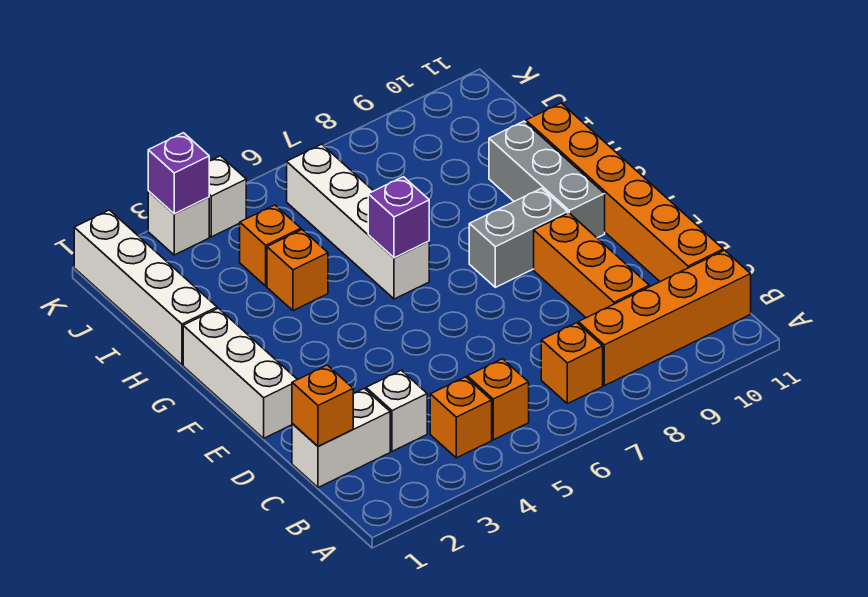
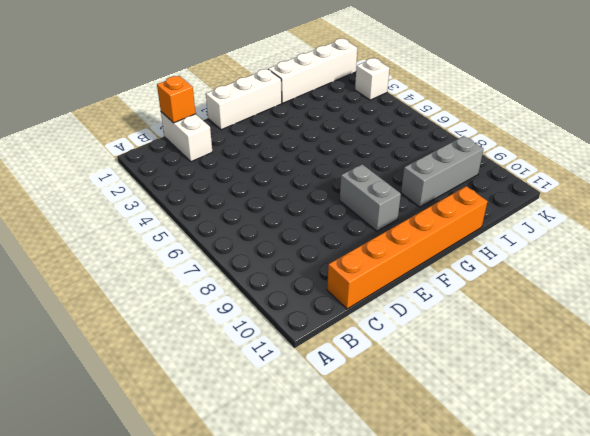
grey brick H9:J9 level 1 -> grey brick F10:H10 level 1
none -> orange brick B4 level 1
none -> orange brick B5 level 1
none -> orange brick B7 level 1

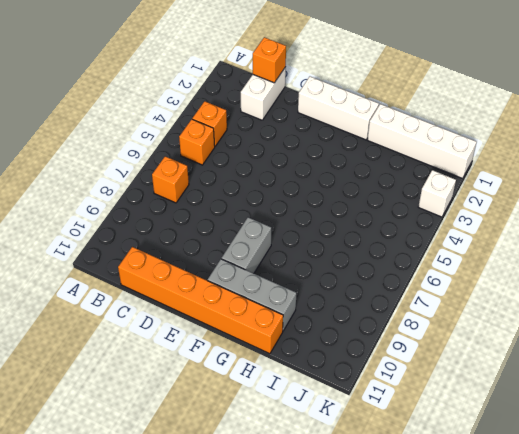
none -> orange brick B8:B11 level 1
none -> white brick C3 level 1
none -> orange brick C9:E9 level 1

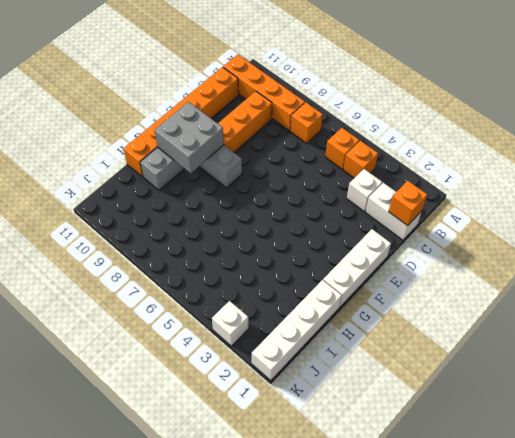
grey brick F9:G10 level 2 -> none
none -> white brick G6:J6 level 1
none -> orange brick H4 level 1
none -> orange brick I4 level 1

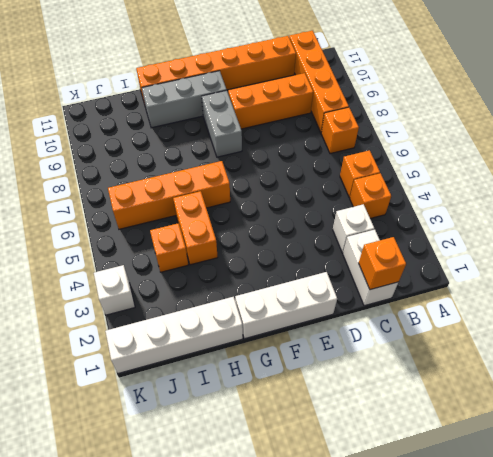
orange brick G6:J6 level 1 -> white brick G6:J6 level 1
orange brick H4:H5 level 1 -> orange brick H4 level 1
none -> white brick K4 level 1
none -> purple brick G6 level 2
none -> purple brick K3 level 2

